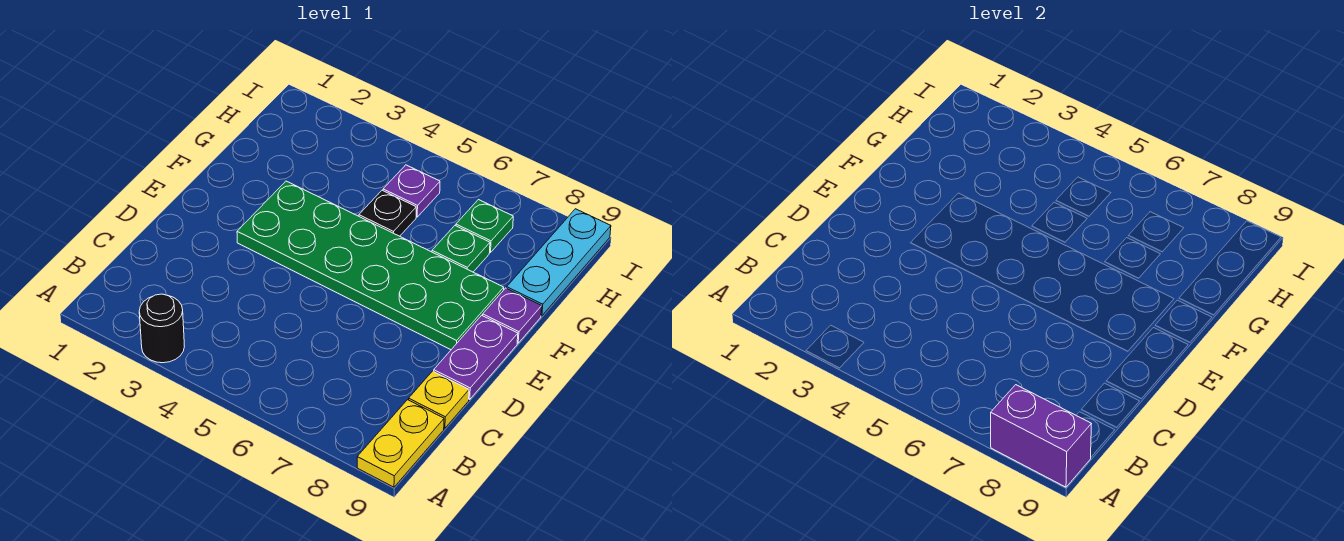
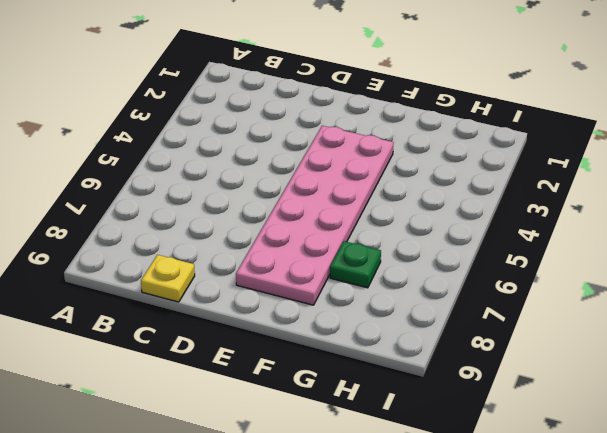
pink plate E3:F8 level 1 -> green plate E3:F8 level 1
none -> black round brick A3 level 1
none -> yellow plate A9:B9 level 1
none -> purple plate D9:E9 level 1

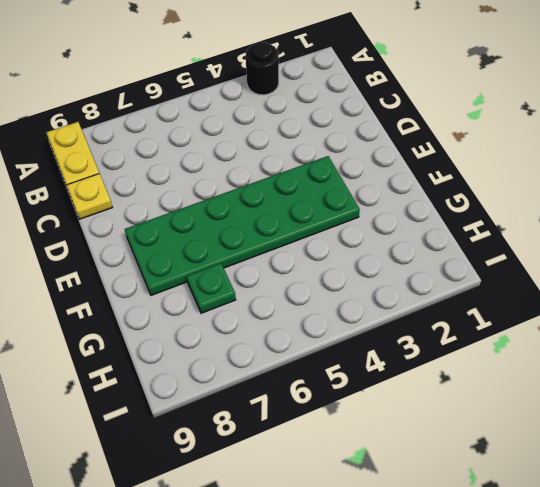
none -> purple plate D9:E9 level 1
none -> purple plate F9 level 1
none -> black plate G5 level 1

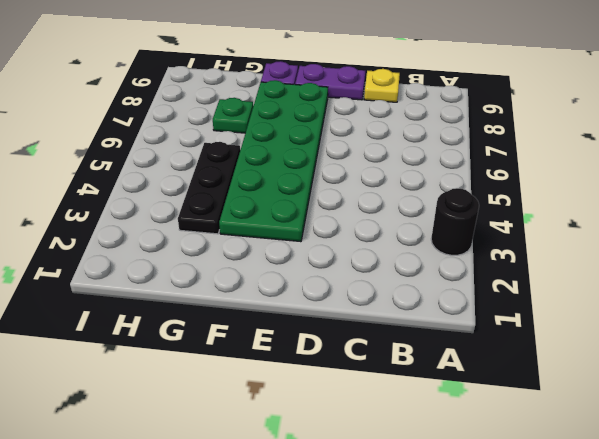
black plate G3:G5 level 1 -> black plate G5 level 1
none -> yellow plate A9:B9 level 1
none -> cyan plate G9:I9 level 1
none -> purple plate H5 level 1

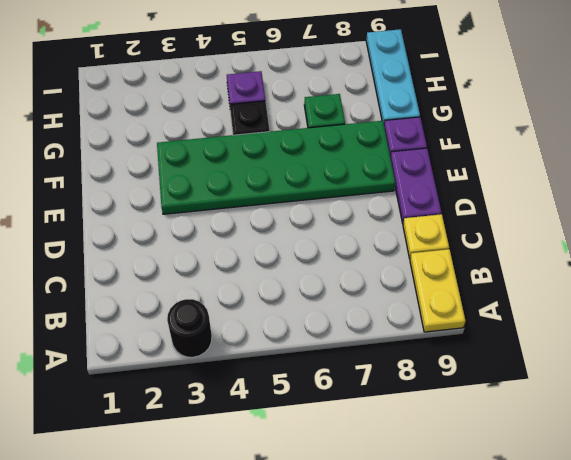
none -> green plate H7 level 1
none -> purple brick A8:A9 level 2

